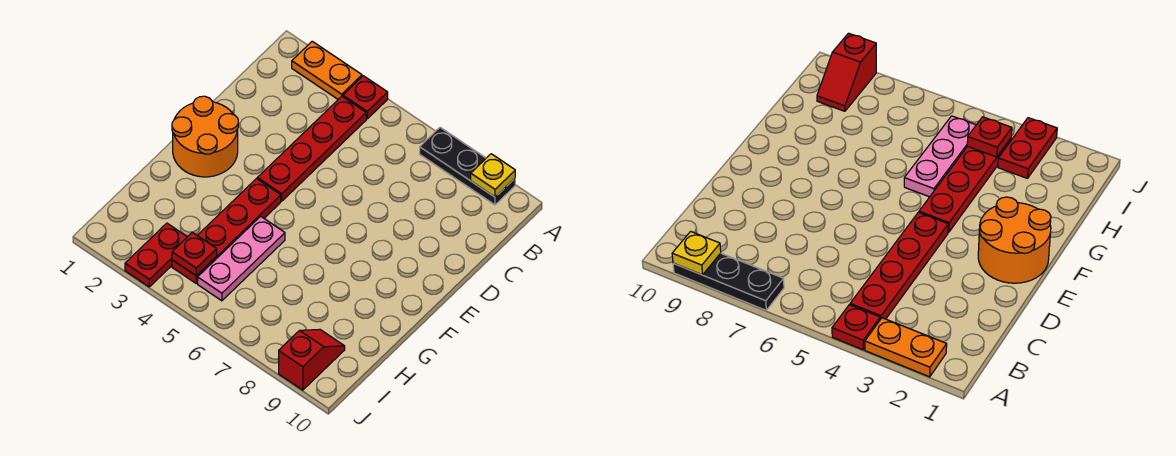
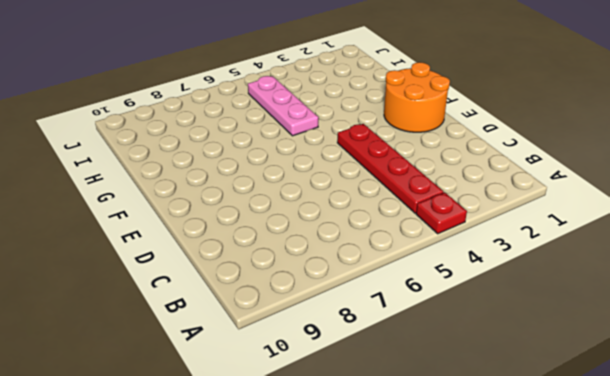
none -> orange plate A2:A3 level 1
none -> black plate A7:A9 level 1

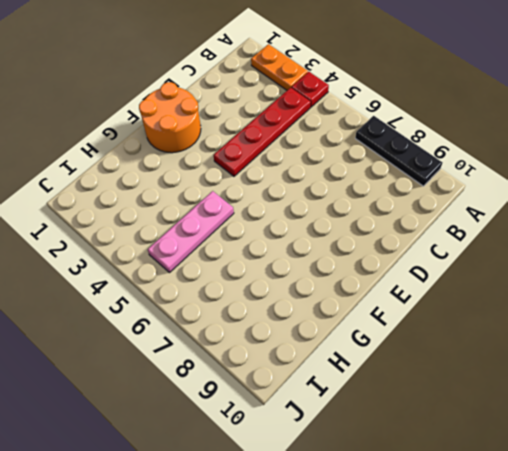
none -> red plate F4:I4 level 1
none -> red plate I3:J3 level 1

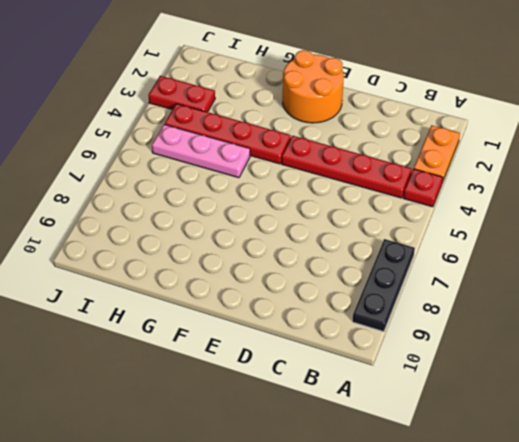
none -> red slope I9:J9 level 1 top J
none -> yellow plate A9 level 2

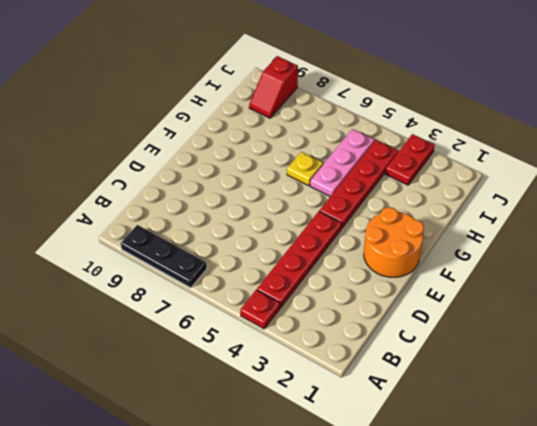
yellow plate G6 level 1 -> yellow plate A9 level 2
none -> orange plate A2:A3 level 1
none -> red plate I4 level 2

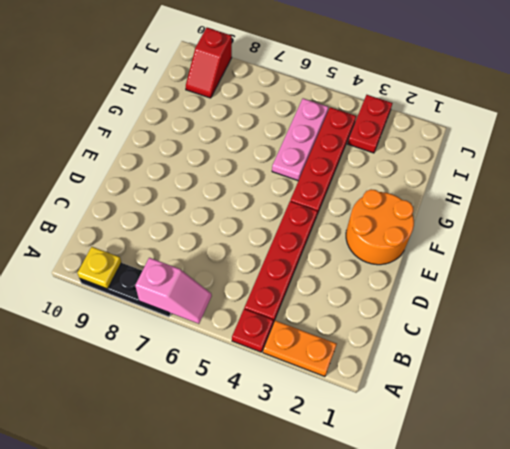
pink slope A6:A7 level 2 top 7 -> none
none -> red plate I4 level 2

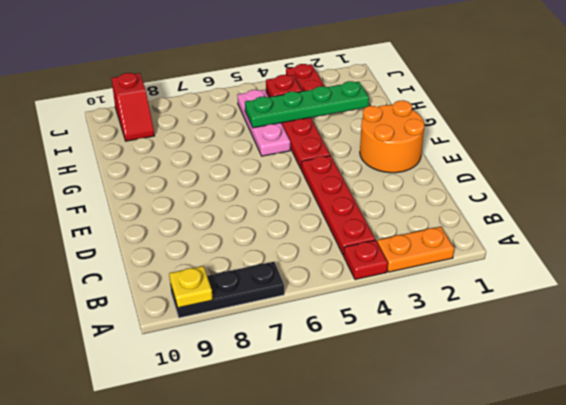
green plate H2:H5 level 2 -> none

